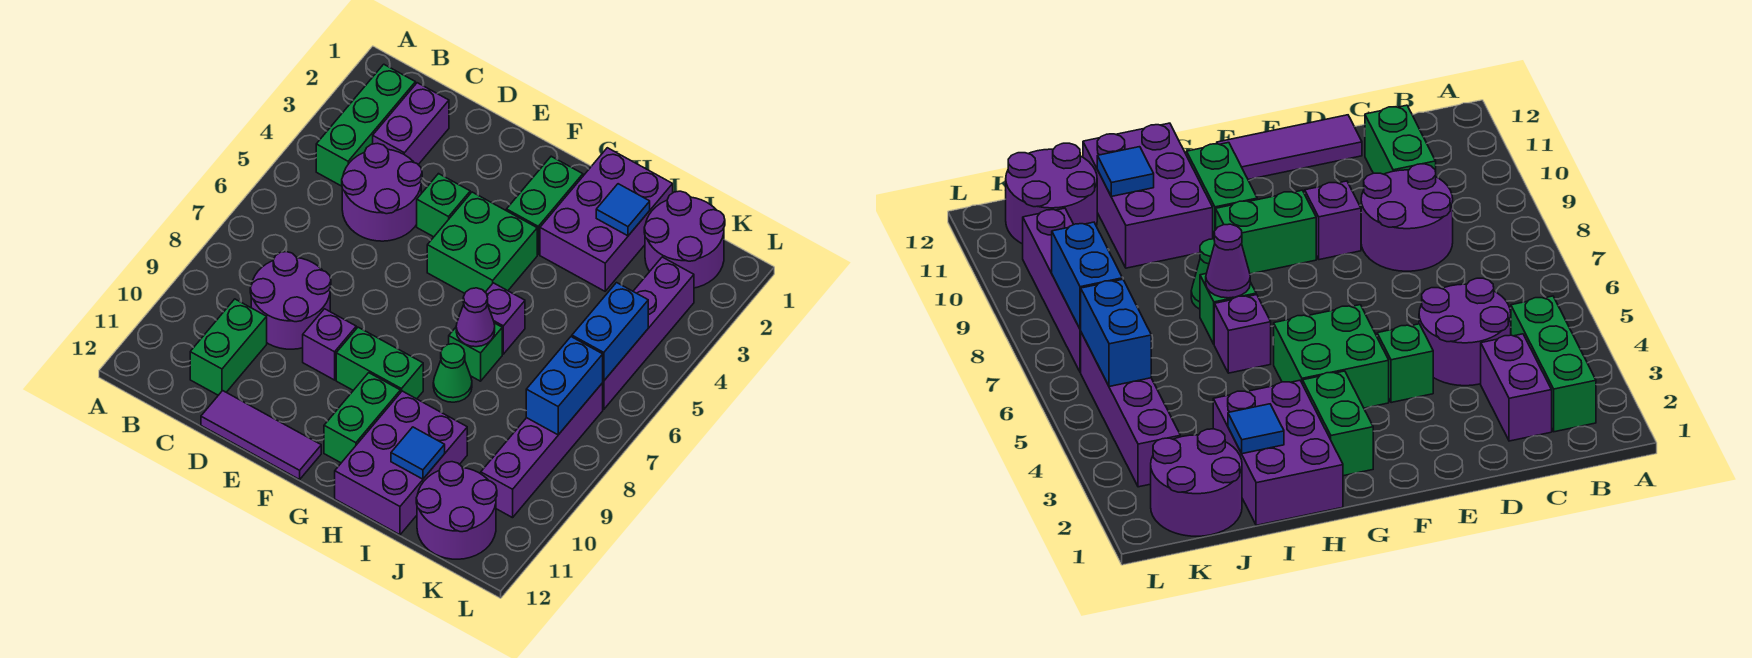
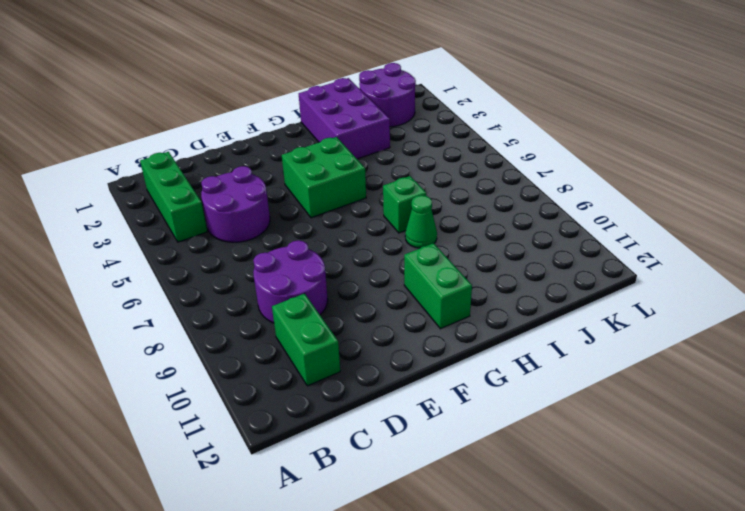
none -> purple brick C2:C3 level 1
none -> purple tile D12:F12 level 1
none -> green brick E4 level 1

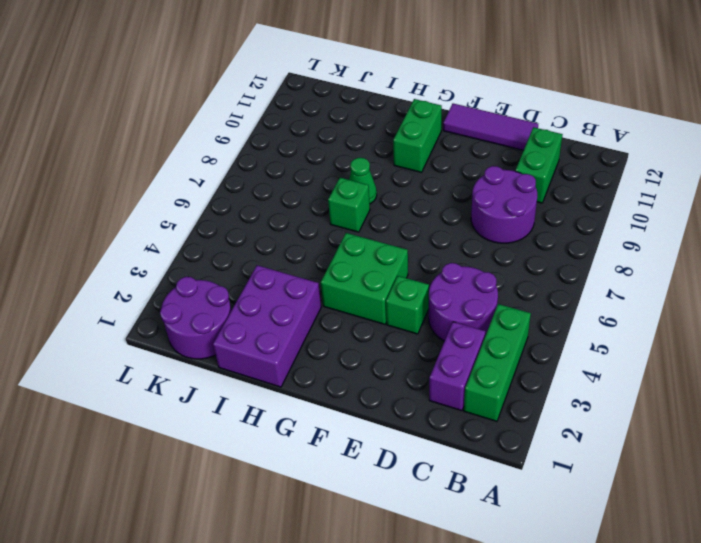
none -> purple brick E9 level 1
none -> green brick F9:G9 level 1
none -> green brick G2:G3 level 1

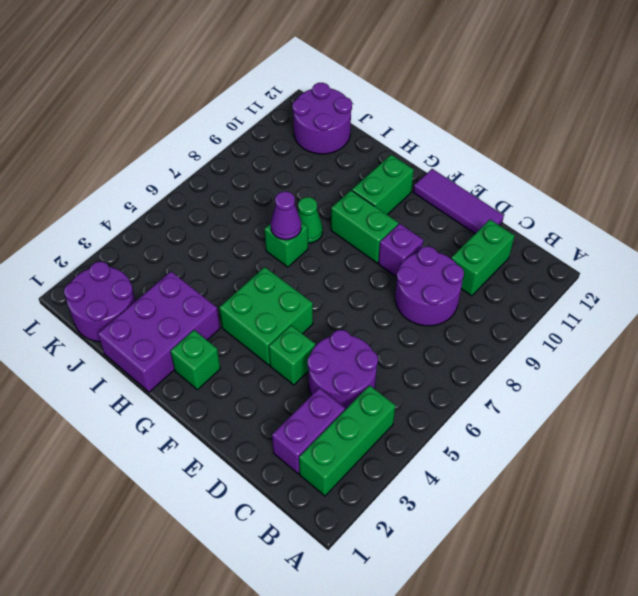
green brick G2 level 1 -> green brick G2:G3 level 1
none -> purple brick H6 level 1
none -> purple brick H10:I12 level 1
none -> purple brick K3:K6 level 1

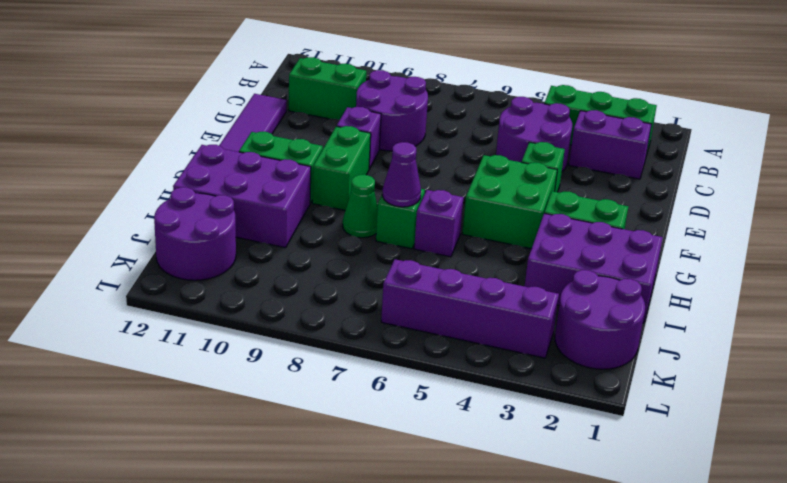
none -> purple brick K7:K10 level 1
none -> blue tile I2 level 2
none -> blue tile I11 level 2

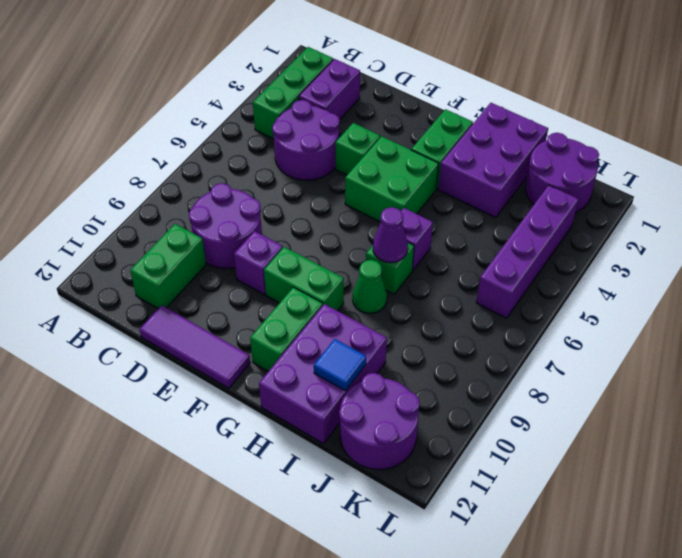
none -> purple brick K7:K10 level 1
none -> blue tile I2 level 2
none -> blue brick K5:K6 level 2

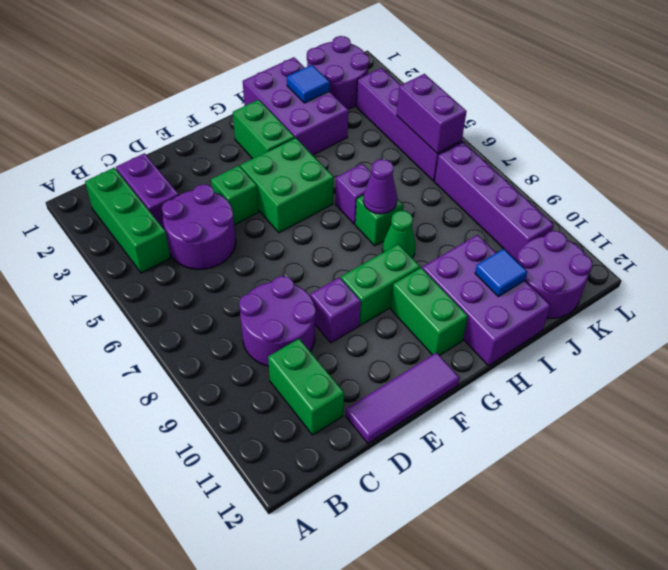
purple brick K5:K6 level 2 -> blue brick K5:K6 level 2
none -> blue brick K7:K8 level 2

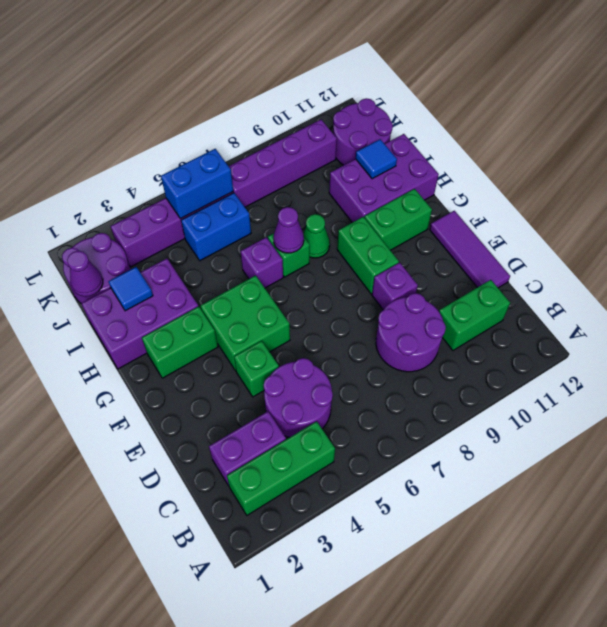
purple cone J1 level 2 -> none
blue brick J5:J6 level 1 -> blue brick K7:K8 level 2

